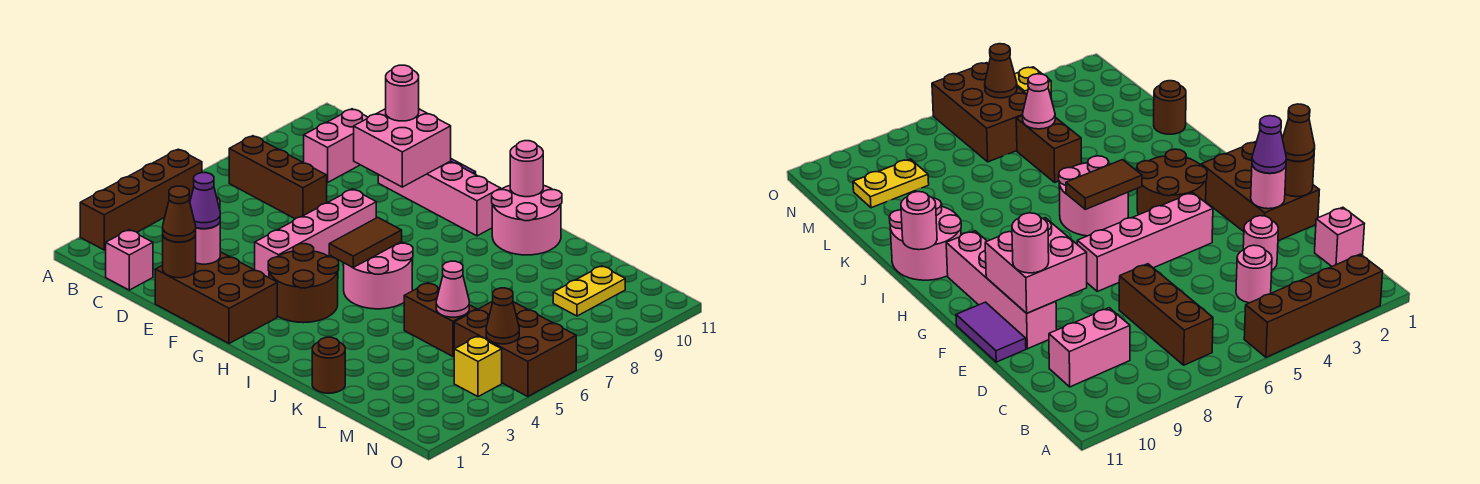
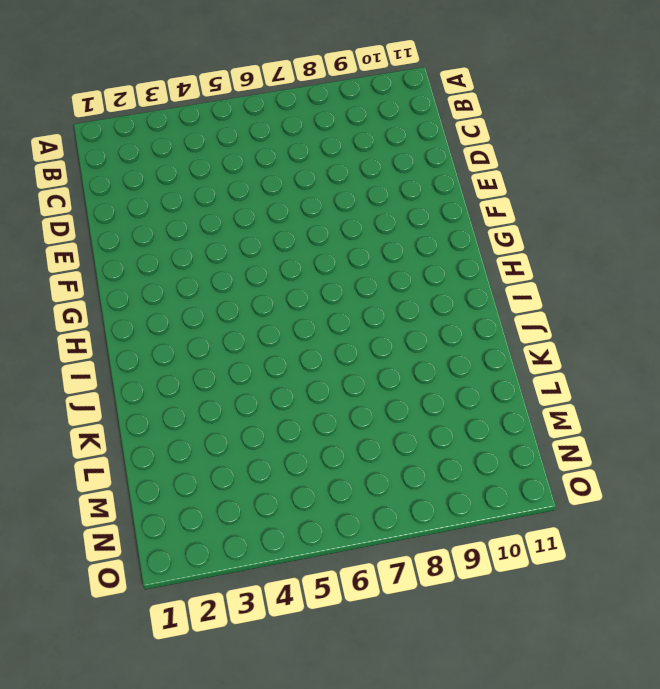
none -> brown brick A2:A5 level 1
none -> brown brick B7:D7 level 1
none -> pink brick C1 level 1

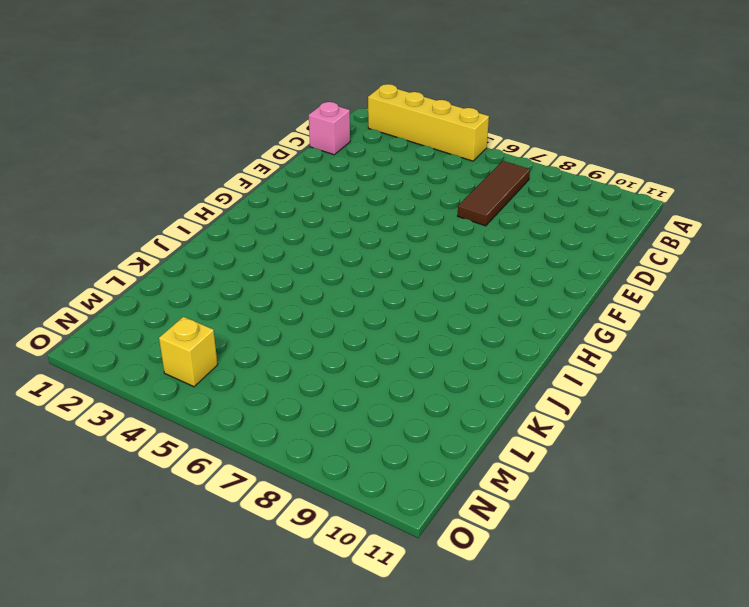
yellow brick A2:A5 level 1 -> brown brick A2:A5 level 1
brown tile B7:D7 level 1 -> brown brick B7:D7 level 1
none -> pink round brick C4 level 1
none -> pink brick C9:C10 level 1
none -> pink round brick D3 level 1

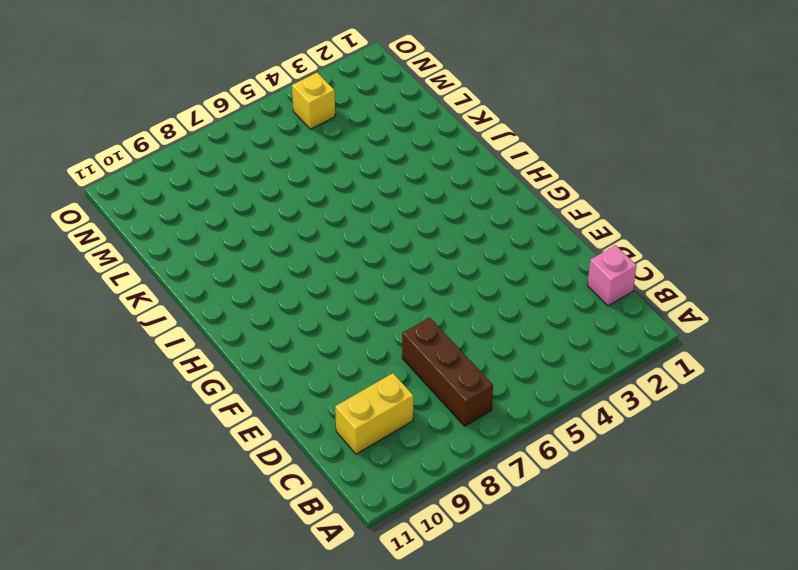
yellow brick C9:C10 level 1 -> pink brick C9:C10 level 1
none -> brown brick A2:A5 level 1
none -> pink round brick C4 level 1
none -> pink round brick D3 level 1

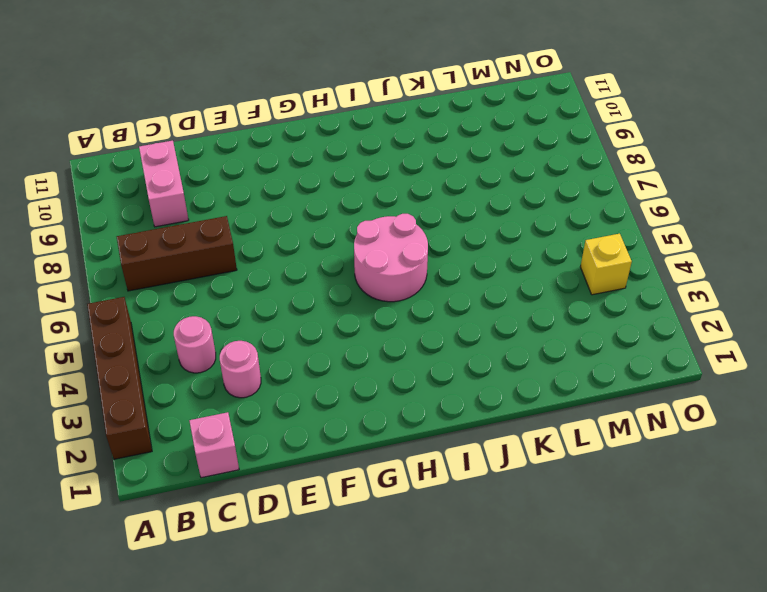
none -> brown brick E1:G2 level 1
none -> pink brick E10:H10 level 1
none -> purple tile E11:F11 level 1

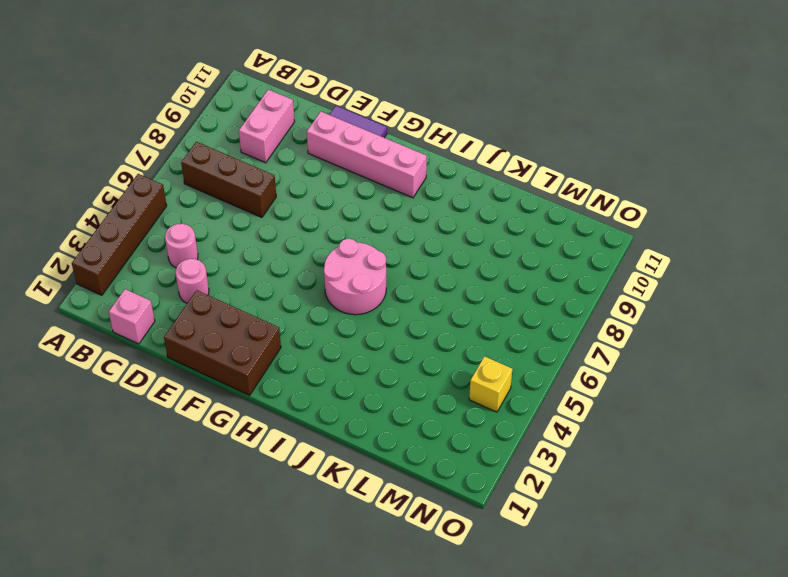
none -> pink brick F4:F7 level 1
none -> brown round brick G3:H4 level 1
none -> pink round brick I10:J11 level 1

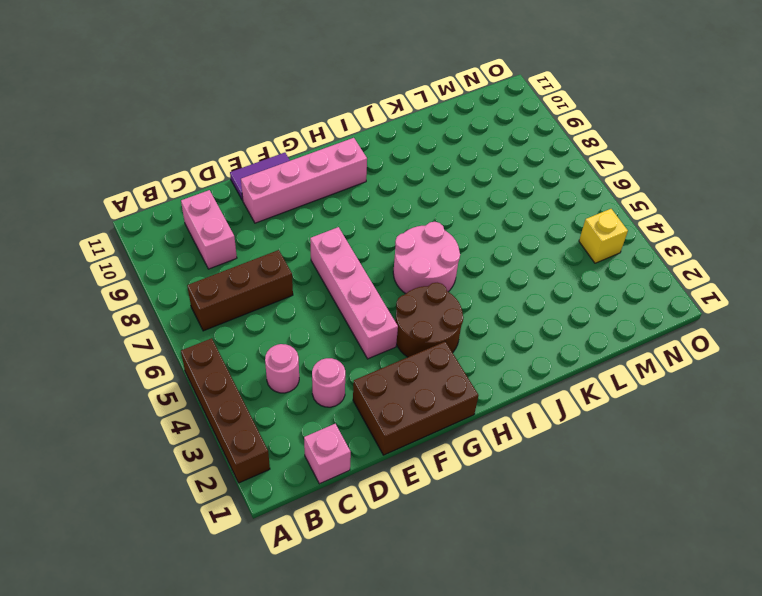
none -> pink round brick I10:J11 level 1
none -> brown round brick K1 level 1
none -> brown brick K5:L5 level 1

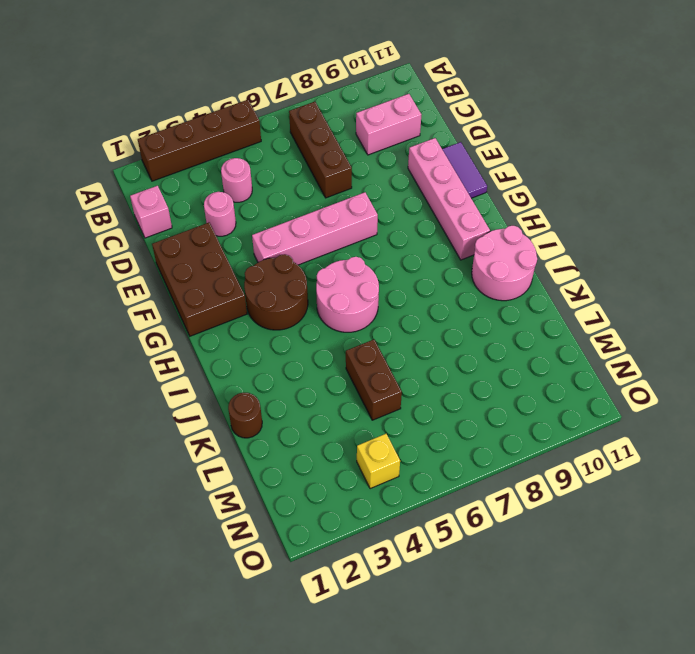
none -> brown brick M5:O6 level 1
none -> yellow plate M9:M10 level 1
none -> brown round brick E1 level 2

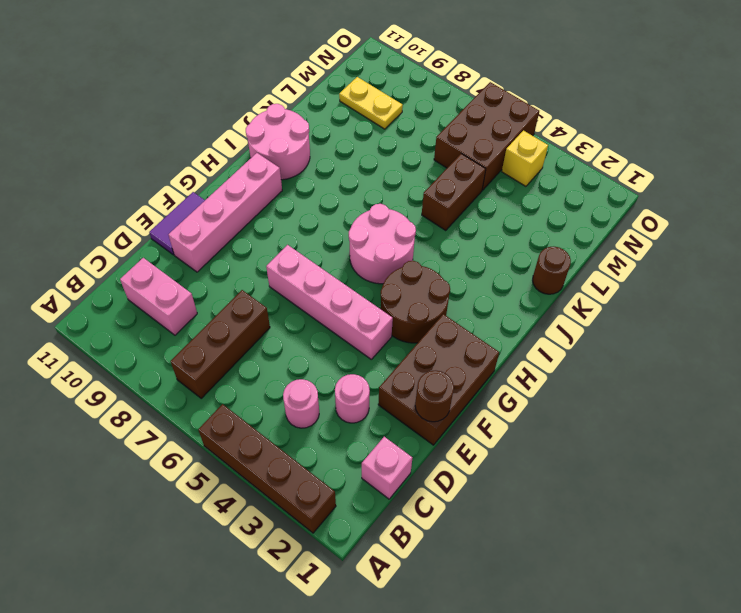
none -> pink round brick E2 level 2
none -> pink brick E9:F10 level 2
none -> brown tile H5:H6 level 2

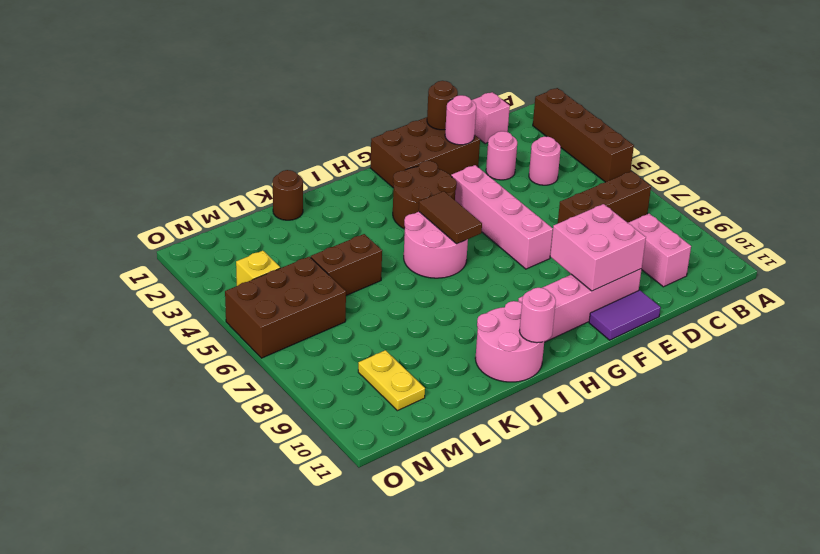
none -> pink cone L5 level 2
none -> brown cone N5 level 2
none -> brown cone E1 level 3

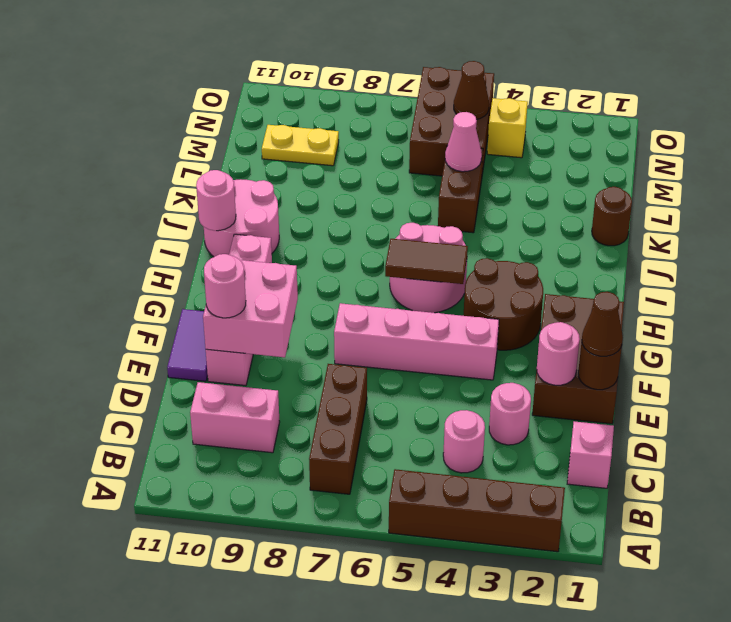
none -> purple cone E2 level 3

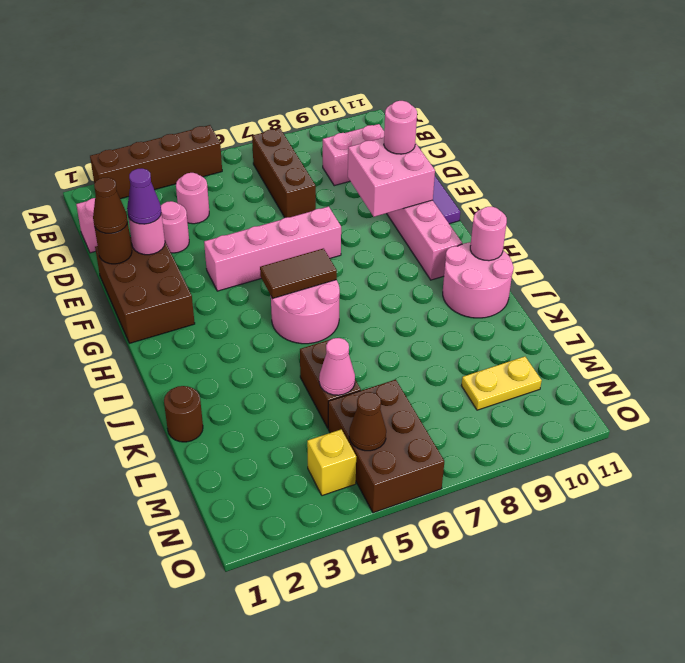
none -> brown round brick G3:H4 level 1

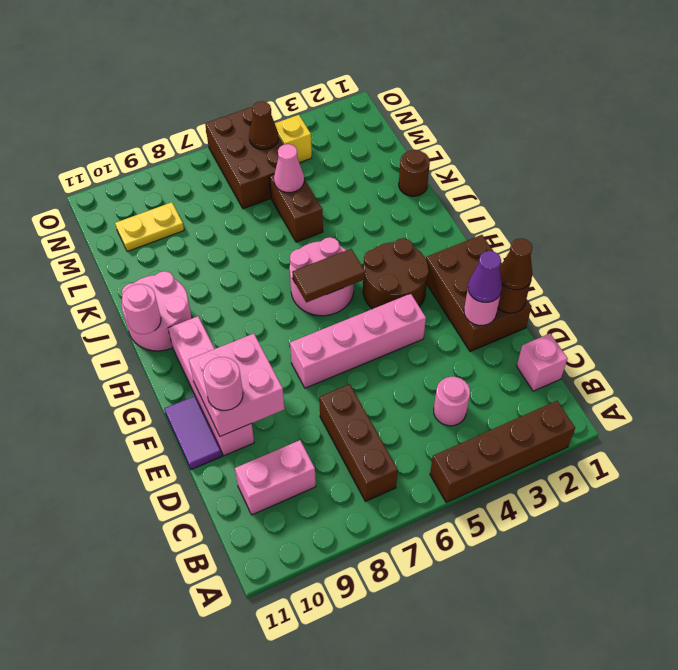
none -> pink round brick D3 level 1

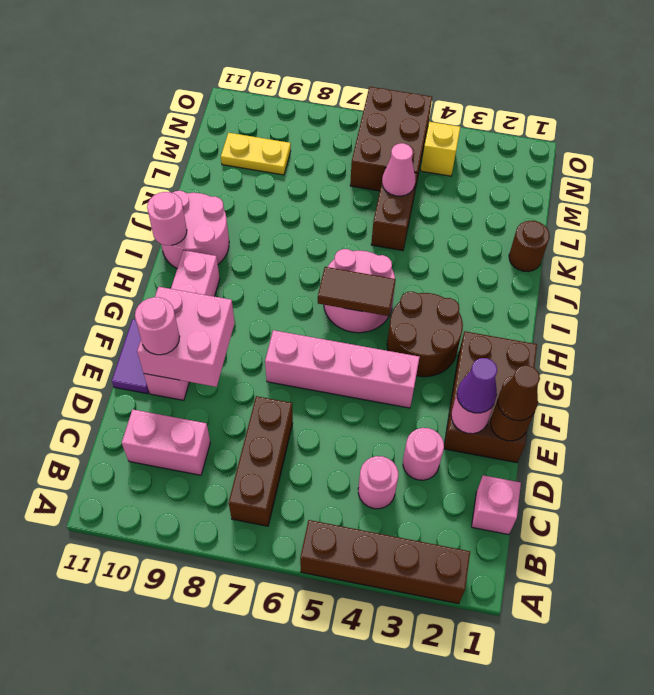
none -> brown cone N5 level 2

